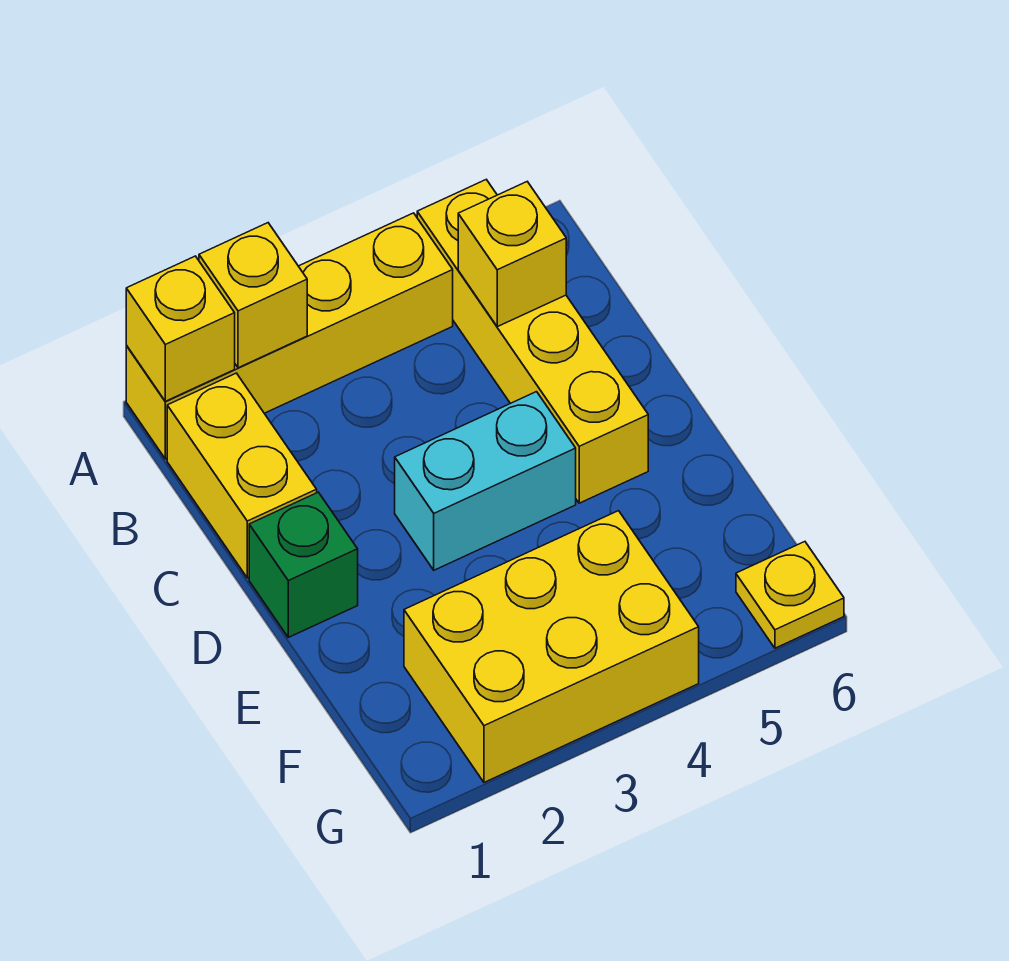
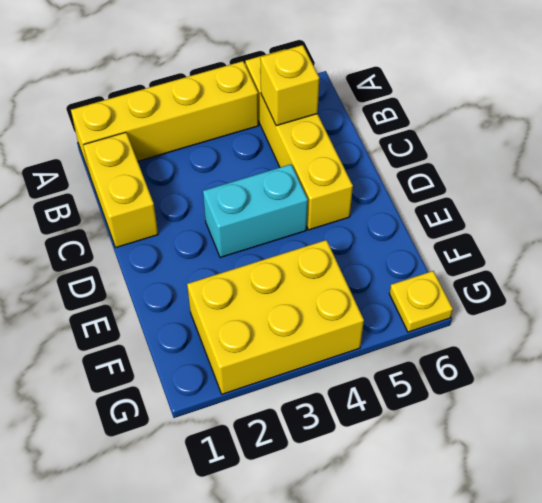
none -> green brick D1 level 1
none -> yellow brick A1 level 2

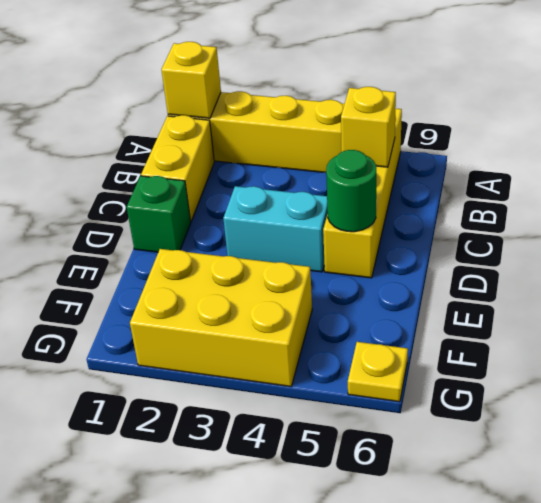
green round brick D5 level 2 -> none
none -> yellow brick A2 level 2

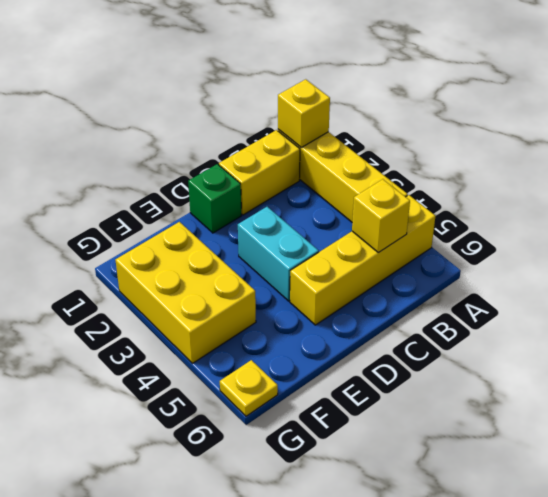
none -> yellow brick A2 level 2

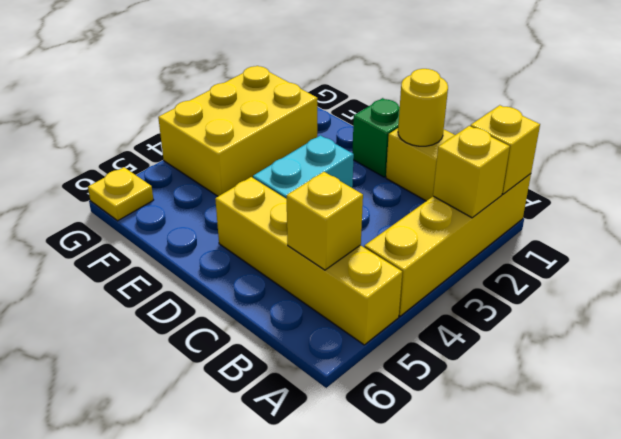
yellow round brick C1 level 2 -> none

